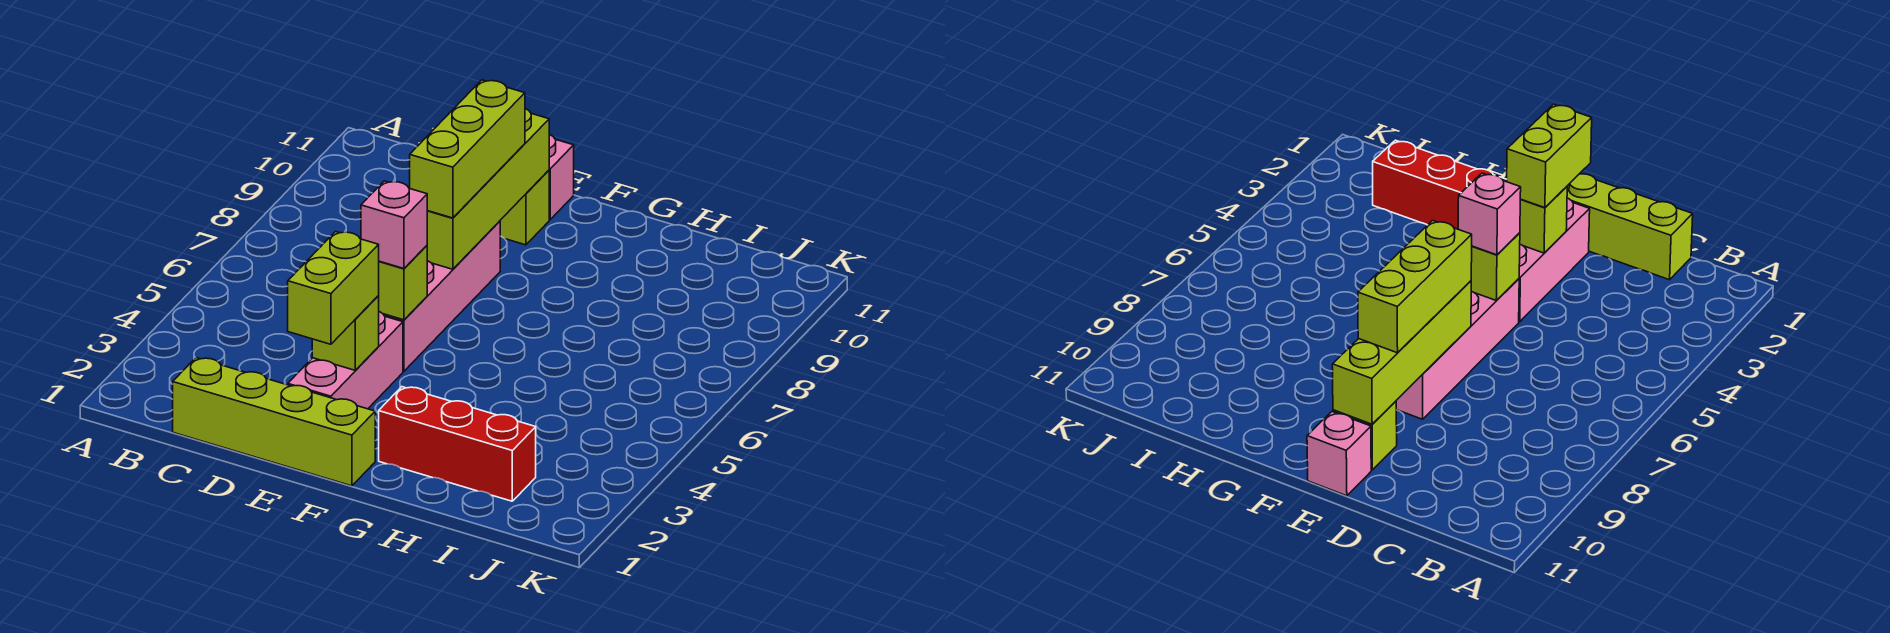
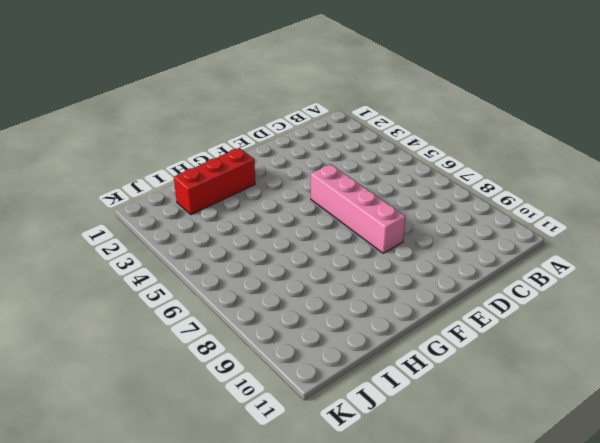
none -> lime brick C1:F1 level 1
none -> pink brick E2:E4 level 1
none -> lime brick E10 level 1

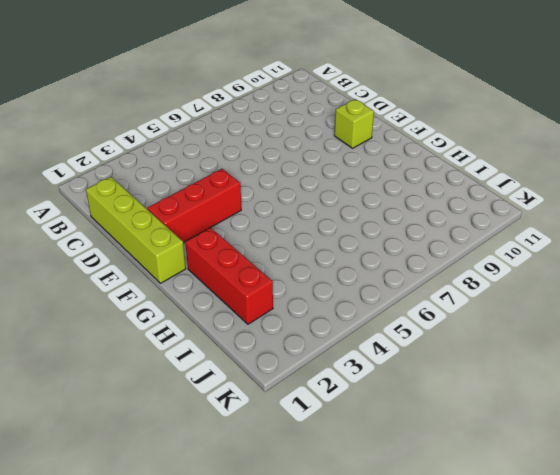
red brick E2:E4 level 1 -> pink brick E2:E4 level 1
none -> pink brick E5:E8 level 1
none -> pink brick E11 level 1
none -> lime brick E3 level 2

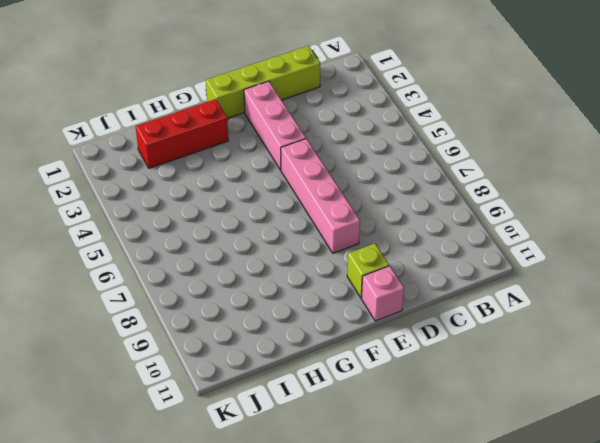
none -> lime brick E3 level 2
none -> lime brick E5 level 2
none -> lime brick E7:E10 level 2

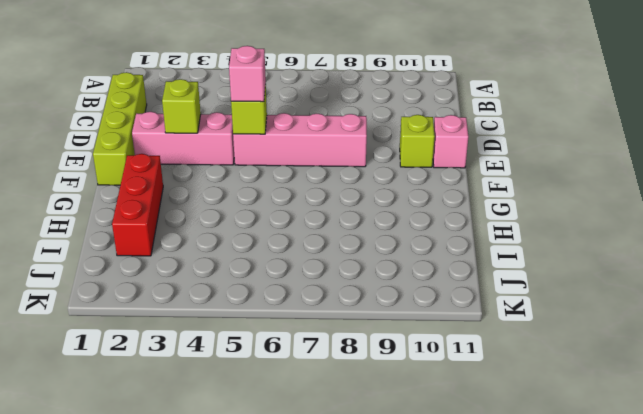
none -> lime brick E7:E10 level 2
none -> lime brick E2:E3 level 3
none -> lime brick E7:E9 level 3

